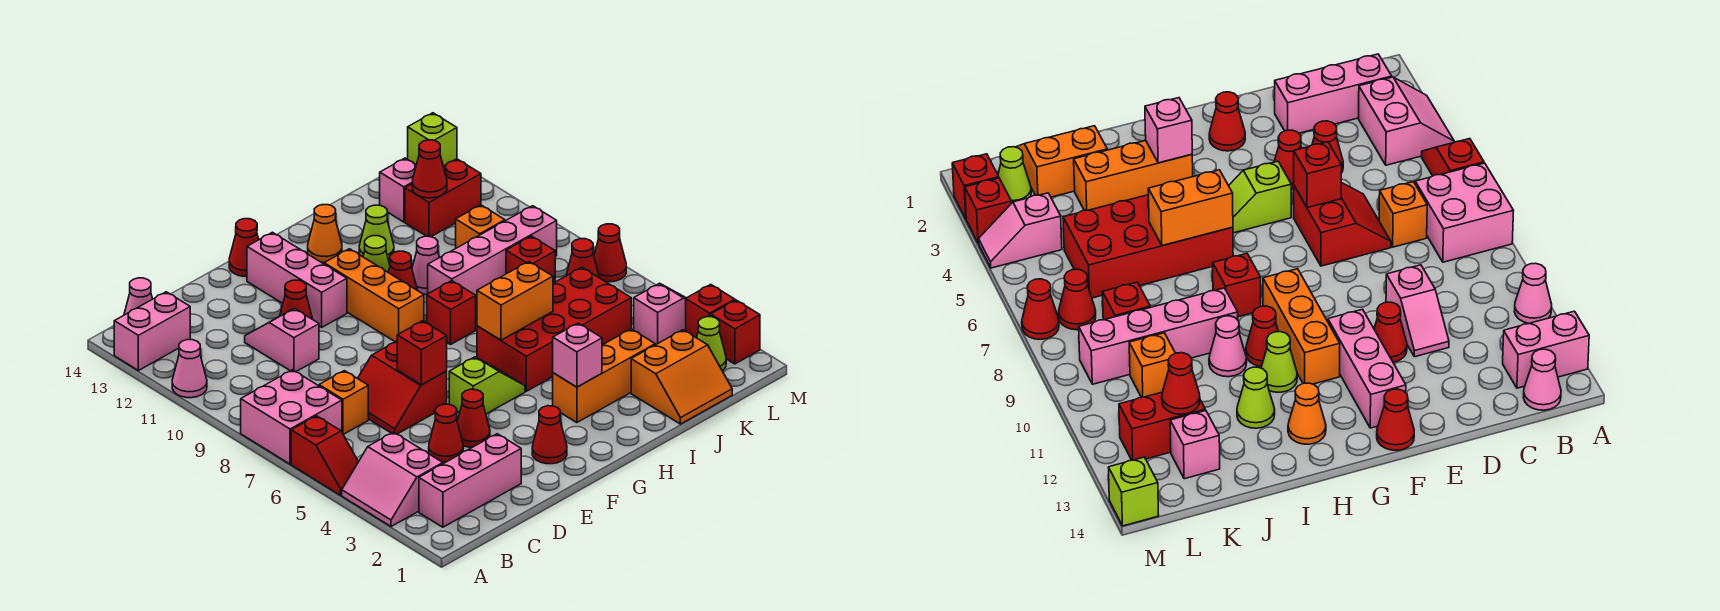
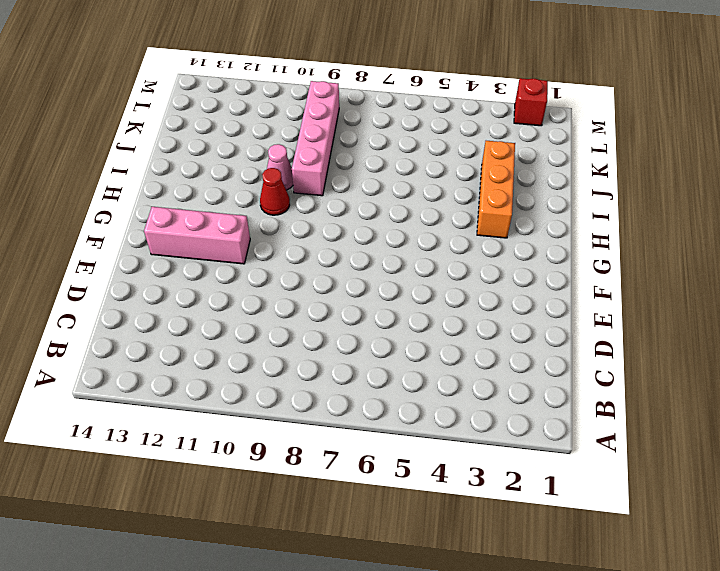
none -> pink slope A3:B4 level 1 top B
none -> red slope A5:A6 level 1 top 6
none -> pink brick A7:B8 level 1
none -> pink cone A11 level 1

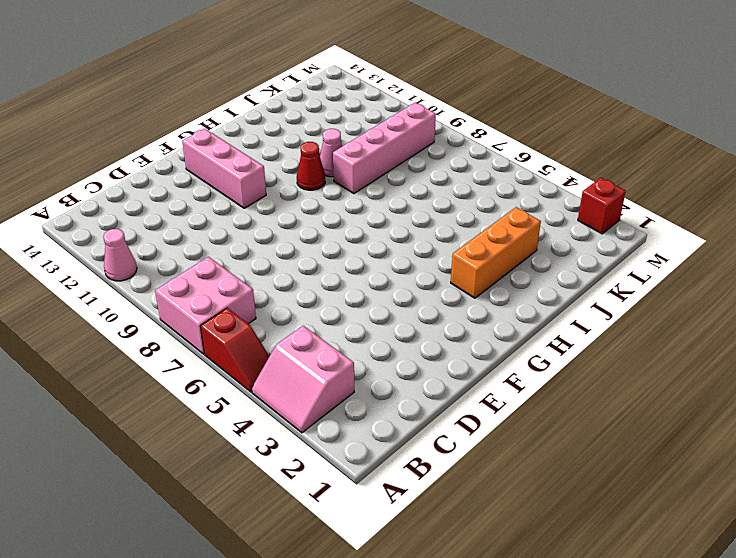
none -> pink brick A13:B13 level 1
none -> pink brick B2:D2 level 1
none -> pink cone B14 level 1
none -> orange brick C7 level 1

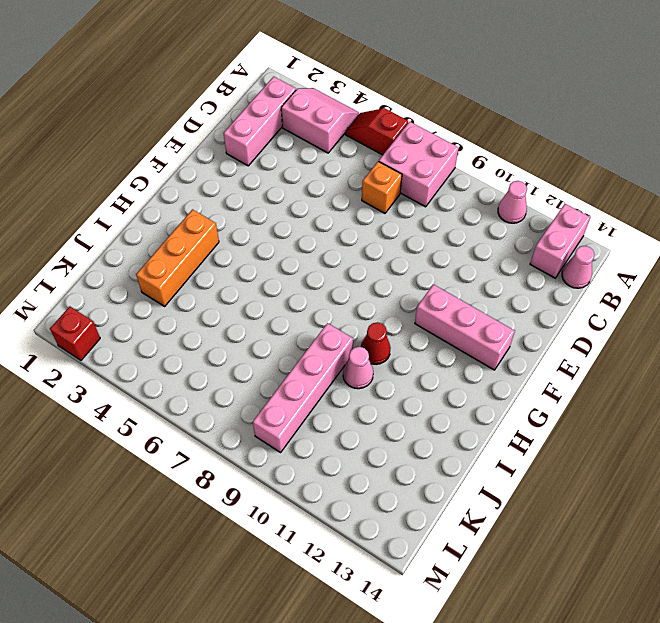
none -> red cone D4 level 1
none -> red slope D6:E7 level 1 top E
none -> pink slope D10:D11 level 1 top 10
none -> red cone E4 level 1

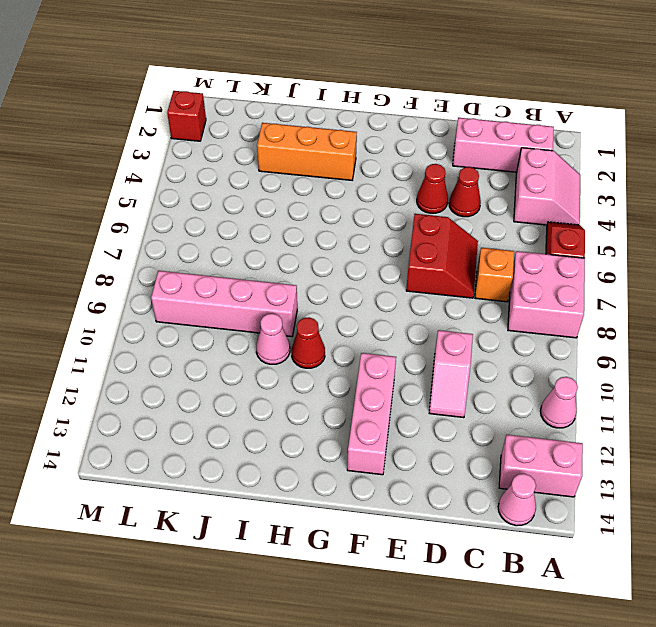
none -> red cone E11 level 1
none -> red cone F2 level 1
none -> lime slope F5:G5 level 1 top F
none -> red cone F14 level 1

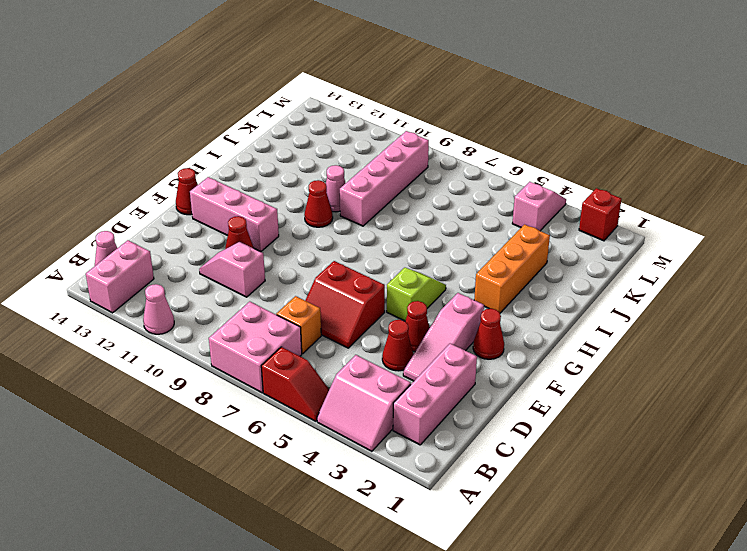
pink slope D3:F3 level 1 top F -> none
none -> orange brick G9:G11 level 1
none -> red brick H5:K6 level 1
none -> red brick H8 level 1
none -> lime cone H11 level 1

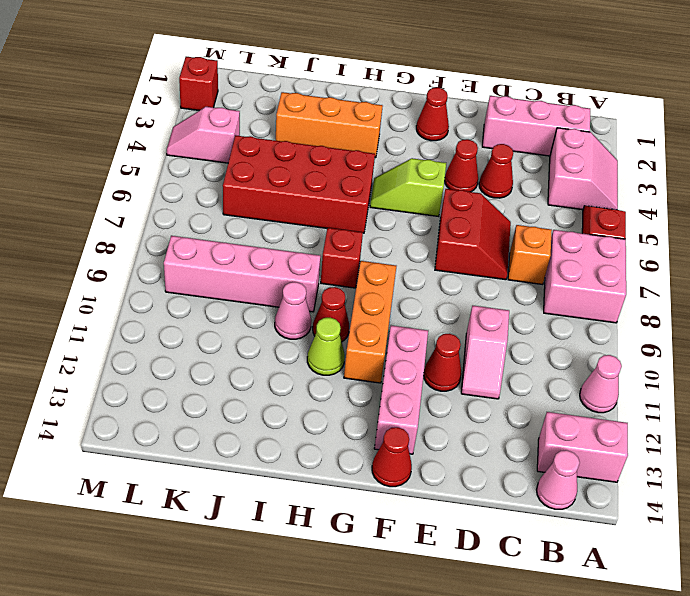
none -> orange cone H13 level 1
none -> lime cone I12 level 1
none -> orange slope J1:K2 level 1 top 2
none -> red brick K8 level 1

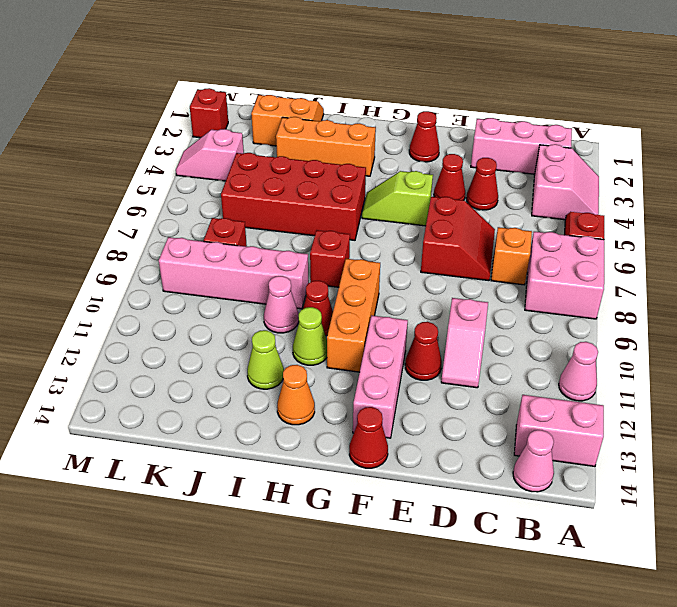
none -> orange brick K10 level 1
none -> red brick K12:L12 level 1
none -> pink brick K13 level 1
none -> lime cone L2 level 1

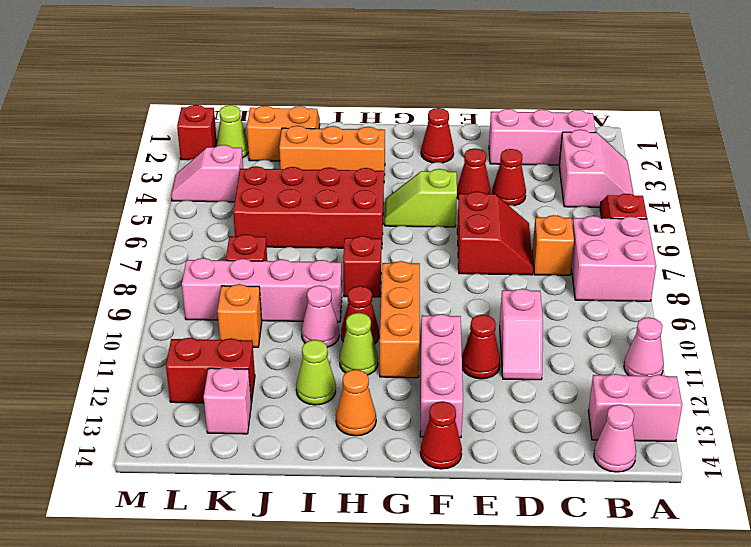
none -> red cone L7 level 1
none -> red brick M3 level 1
none -> red cone M7 level 1
none -> lime brick M14 level 1

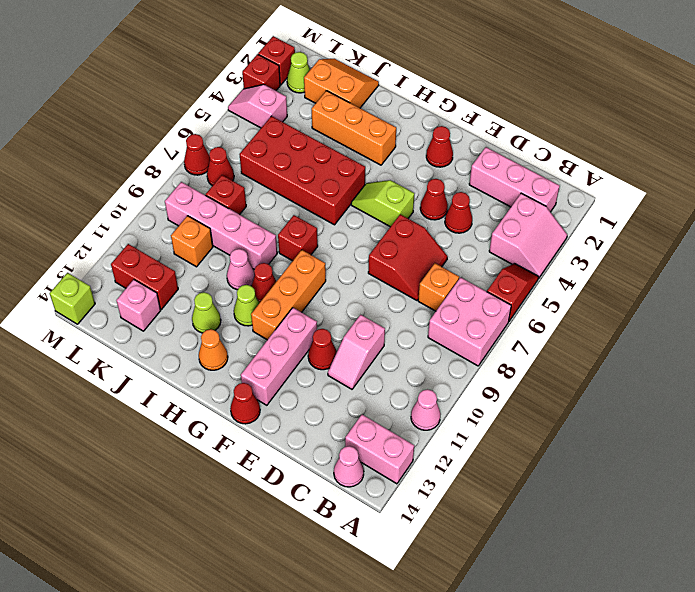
none -> red brick E6 level 2
none -> pink brick H3 level 2
none -> orange brick H6:I6 level 2
none -> red cone K12 level 2

